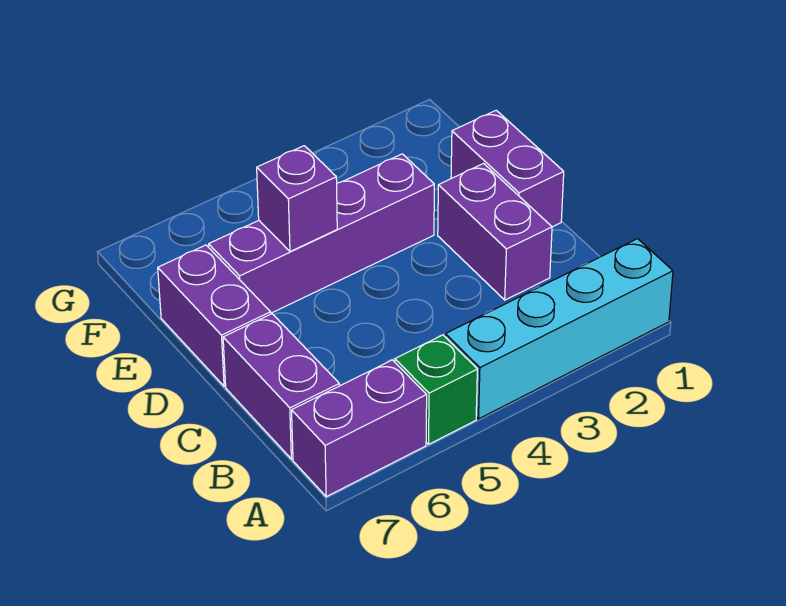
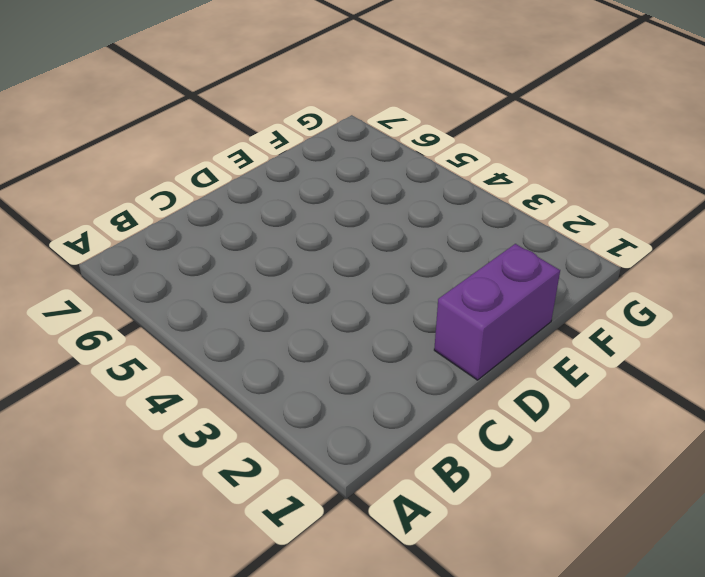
none -> cyan brick A1:A4 level 1
none -> green brick A5 level 1

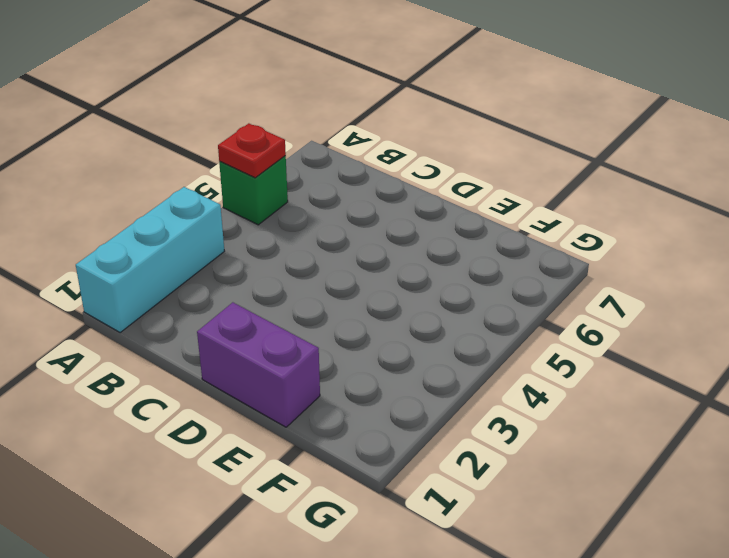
cyan brick A1:A3 level 1 -> cyan brick A1:A4 level 1
red plate A5 level 2 -> none
none -> purple brick A6:A7 level 1
none -> purple brick B7:C7 level 1

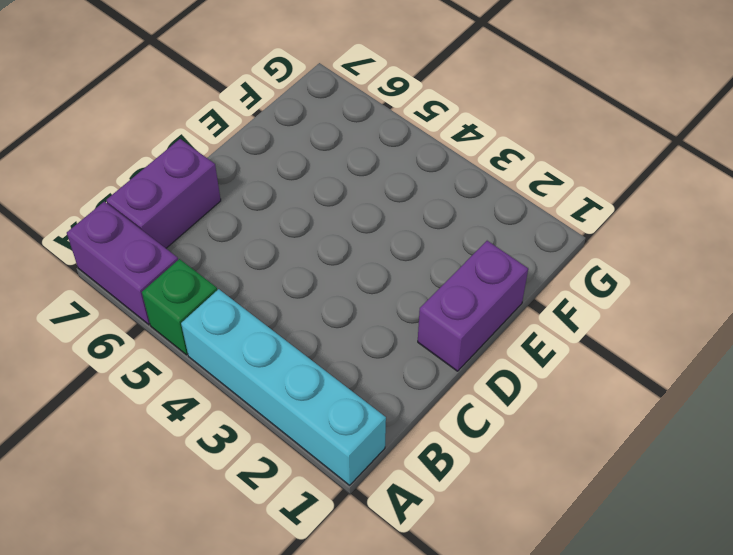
none -> purple brick C2:D2 level 1
none -> purple brick D7:E7 level 1

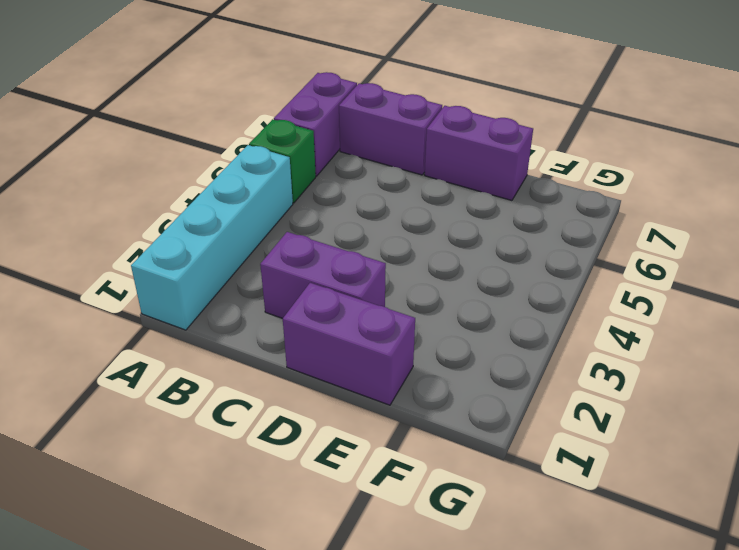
none -> purple brick E3:E6 level 1
none -> purple brick E5 level 2

